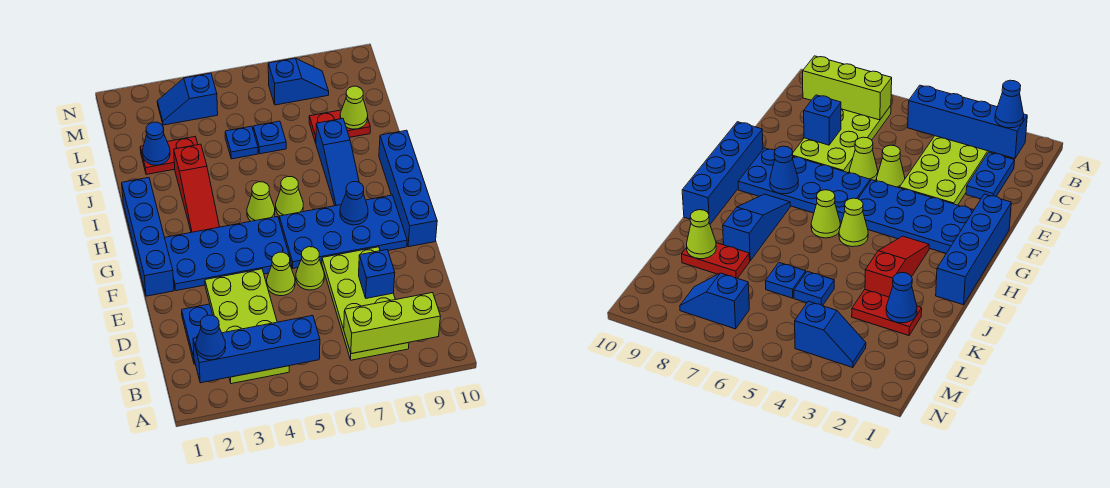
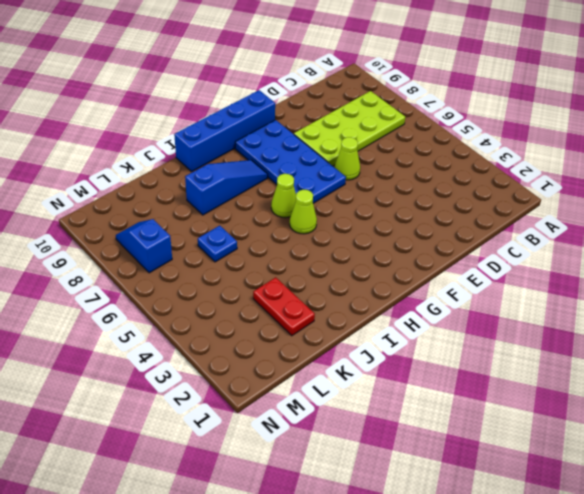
none -> lime plate B3:E4 level 1
none -> blue plate C2:D2 level 1
none -> lime cone E5 level 1

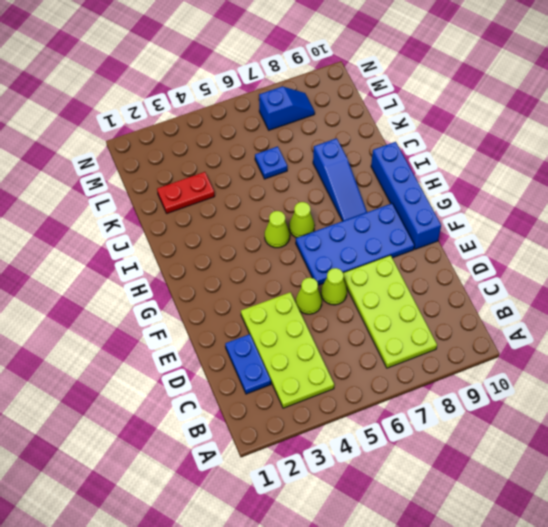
none -> blue brick F1:I1 level 1
none -> blue plate F2:G5 level 1
none -> red slope H3:J3 level 1 top J

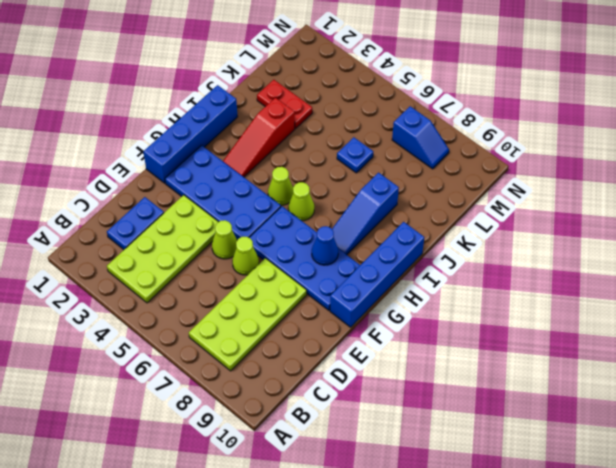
none -> blue plate K5 level 1
none -> red plate K8:K9 level 1
none -> blue slope M3:M4 level 1 top 4

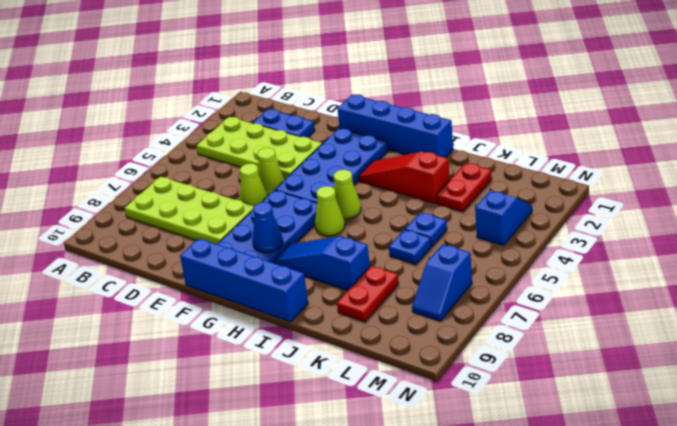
none -> blue brick B2:B5 level 2
none -> lime brick B7:B9 level 2
none -> blue brick D8 level 2

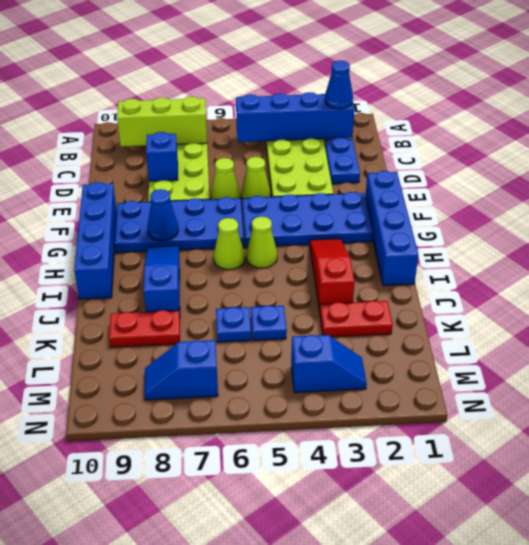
none -> blue cone K2 level 2
none -> lime cone K9 level 2

